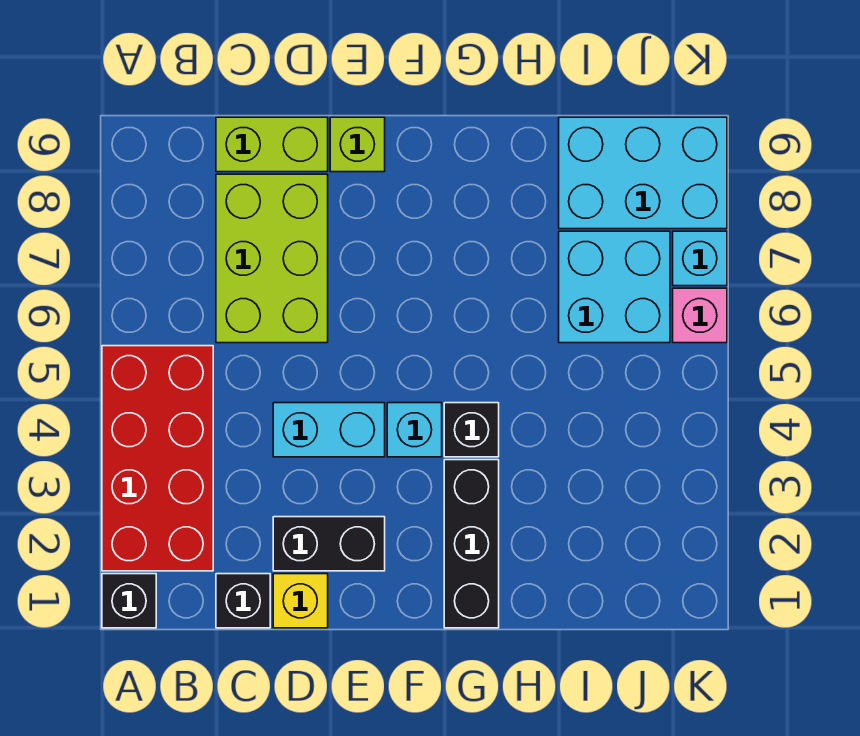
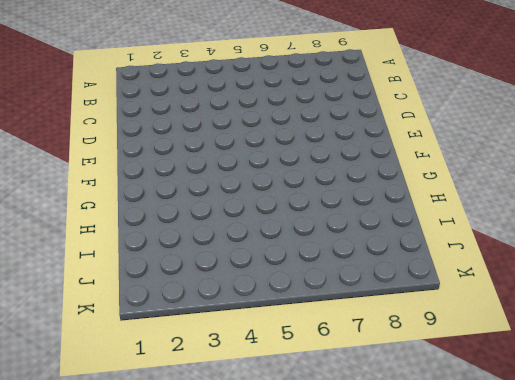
none -> black brick A1 level 1
none -> red brick A2:B5 level 1
none -> black brick C1 level 1

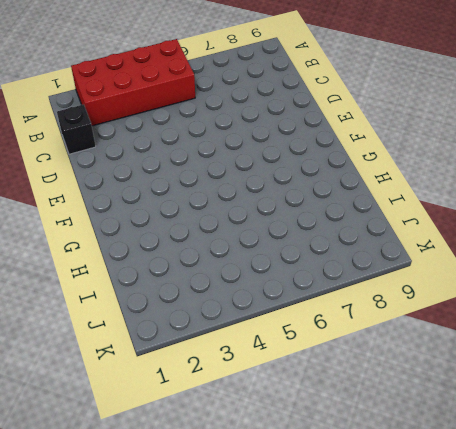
none -> black brick A1 level 1
none -> lime brick C6:D8 level 1
none -> lime brick C9:D9 level 1

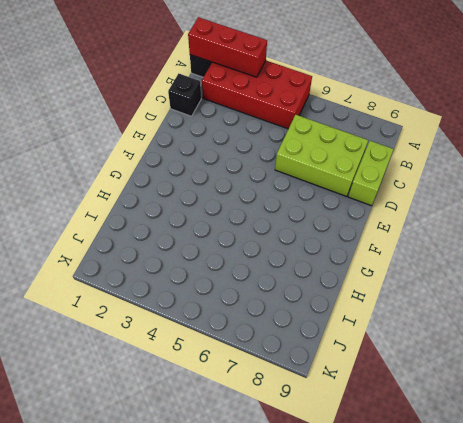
red brick A1:A3 level 2 -> none
none -> yellow brick D1 level 1
none -> black brick D2:E2 level 1
none -> cyan brick D4:E4 level 1

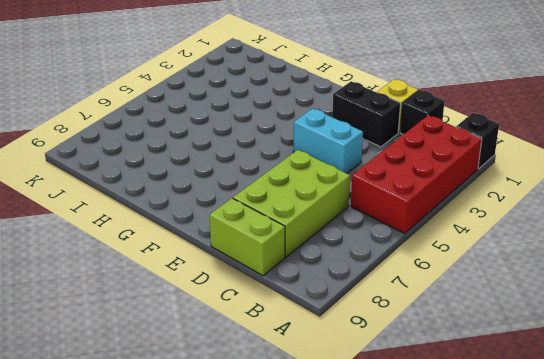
none -> lime brick E9 level 1
none -> cyan brick F4 level 1
none -> black brick G1:G3 level 1

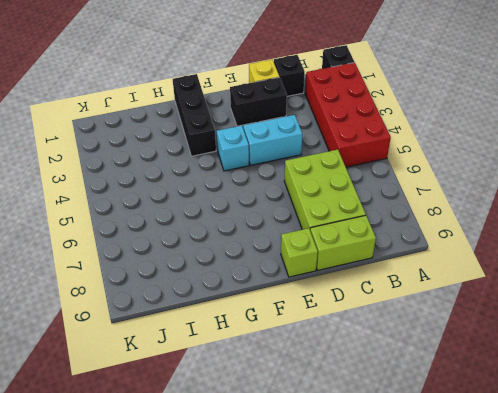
none -> black brick G4 level 1
none -> cyan brick I6:J7 level 1
none -> cyan brick I8:K9 level 1

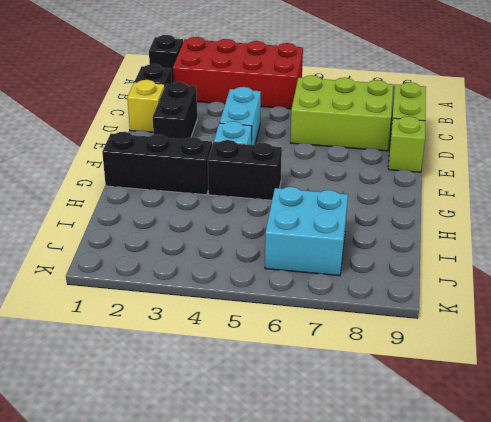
black brick G4:G5 level 1 -> black brick G4 level 1
none -> cyan brick I8:K9 level 1
none -> pink brick K6 level 1
none -> cyan brick K7 level 1

